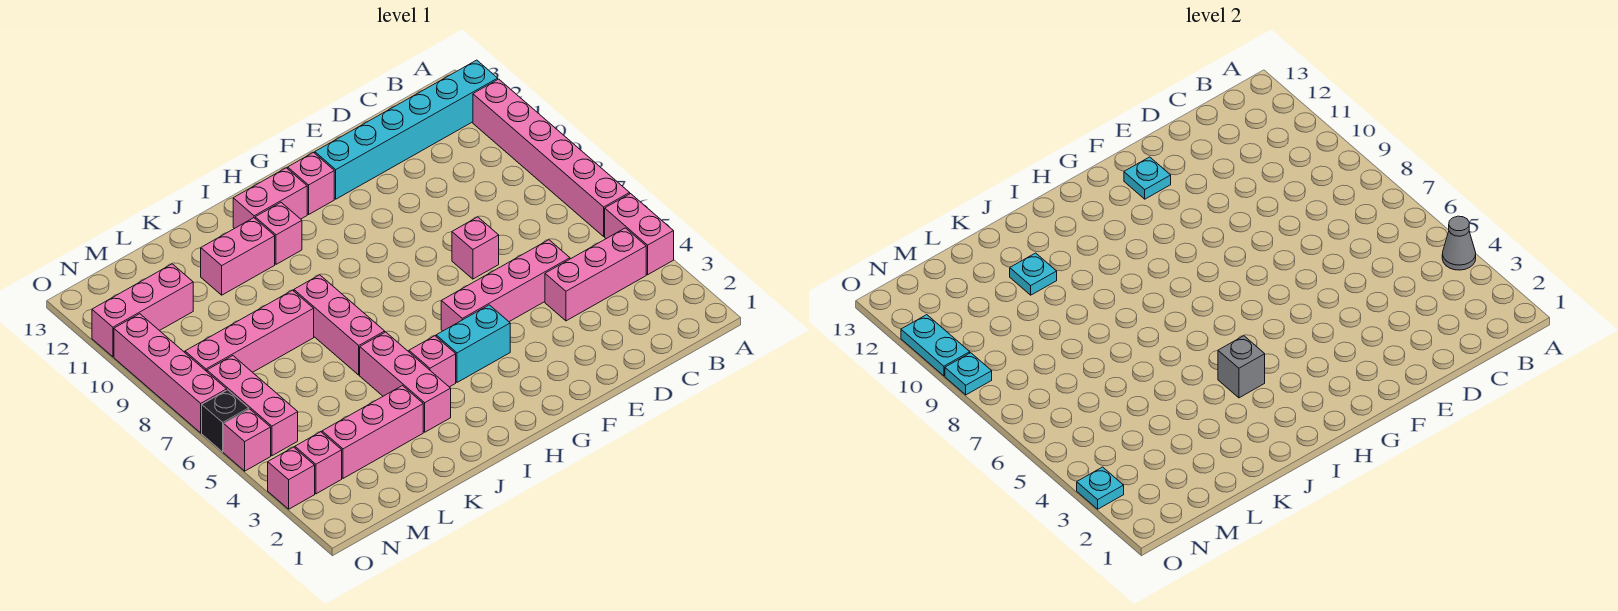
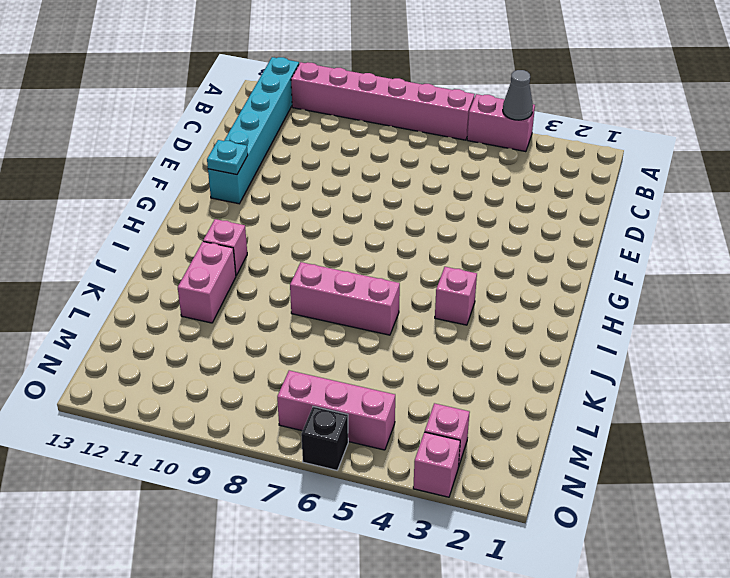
none -> pink brick B4:D4 level 1
none -> pink brick D5:G5 level 1
none -> pink brick E7 level 1
none -> cyan brick G4:H4 level 1

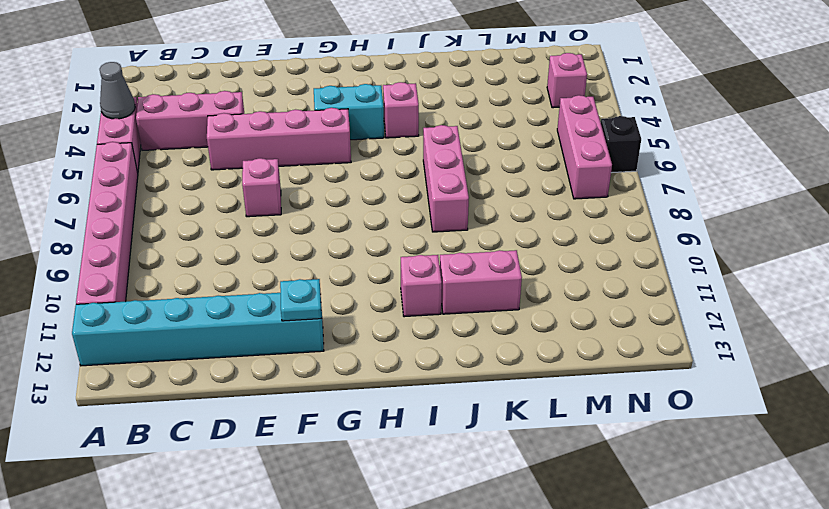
none -> pink brick G12 level 1
none -> pink brick H12:I12 level 1
none -> pink brick J3:J5 level 1
none -> pink brick K3:M3 level 1

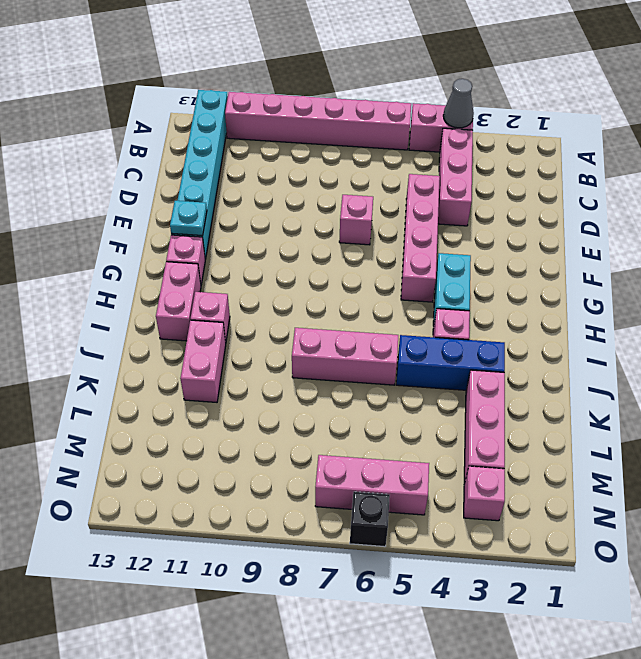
blue brick J3:J5 level 1 -> pink brick J3:J5 level 1
none -> pink brick K8:N8 level 1
none -> pink brick M11:O11 level 1
none -> pink brick O3 level 1
none -> pink brick O5 level 1

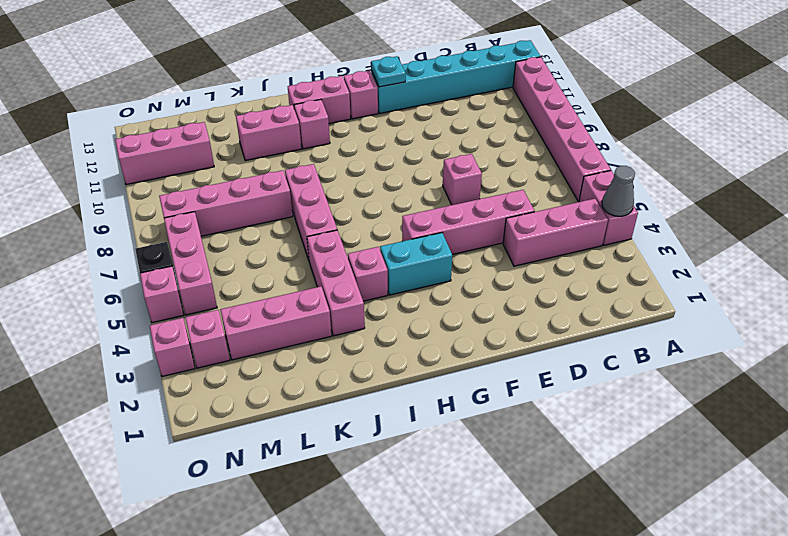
none -> pink brick O7:O10 level 1
none -> grey brick I4 level 2
none -> cyan plate K11 level 2
none -> cyan plate O3 level 2

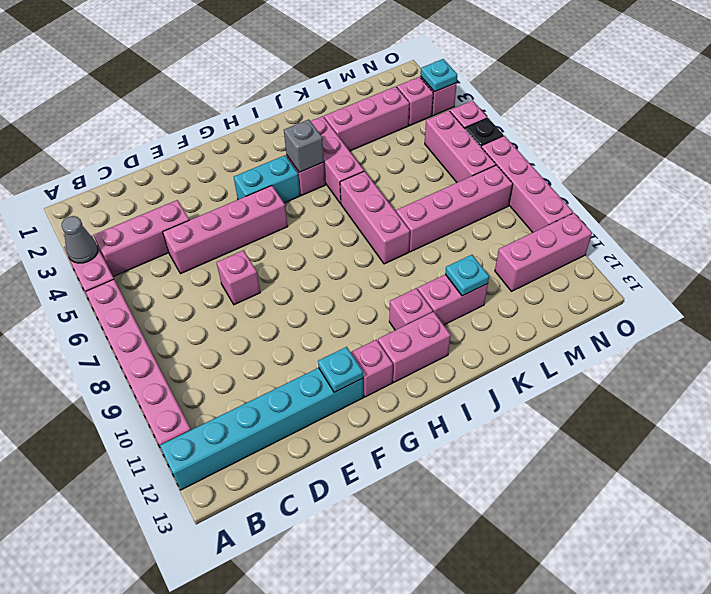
none -> cyan plate O9 level 2
none -> cyan plate O10:O11 level 2

